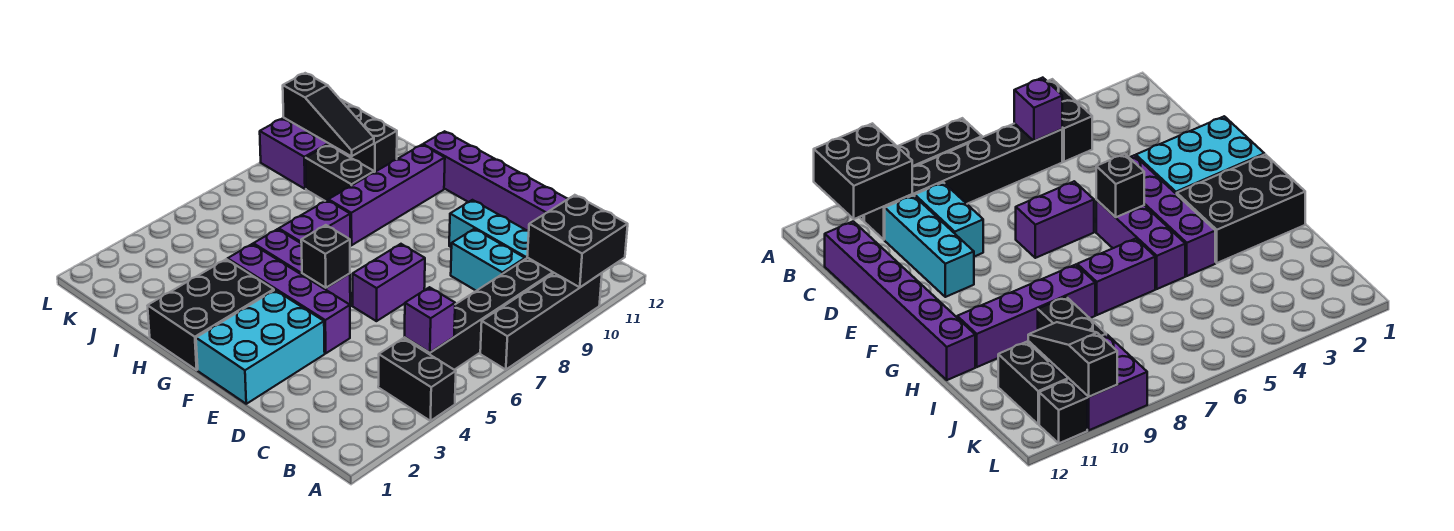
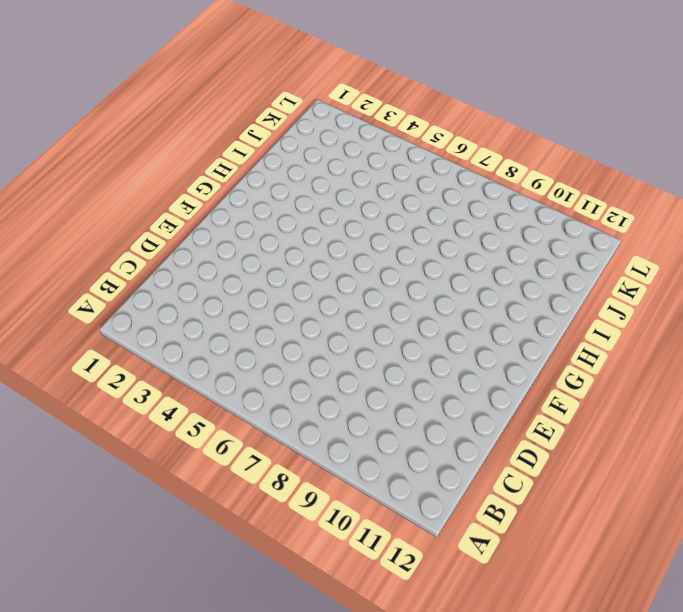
none -> black brick A4:B4 level 1
none -> black brick A7:A10 level 1
none -> black brick B5:B10 level 1

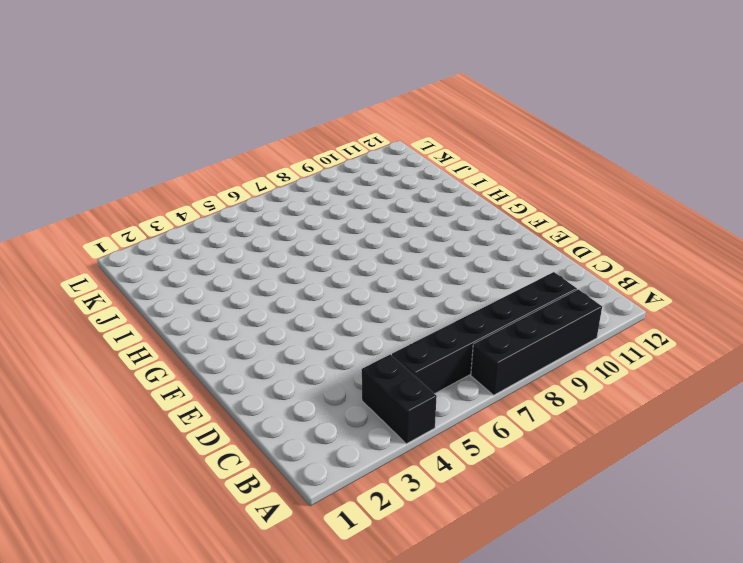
none -> cyan brick C9:D9 level 1
none -> cyan brick C10:E10 level 1
none -> purple brick C12:H12 level 1

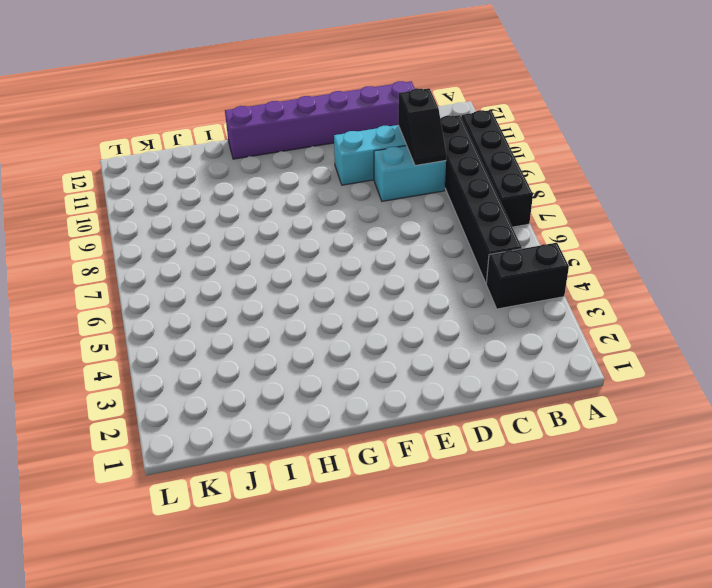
black slope C9:C10 level 2 top 10 -> none
none -> cyan brick E1:F3 level 1
none -> purple brick E4:H4 level 1
none -> purple brick E6:E7 level 1

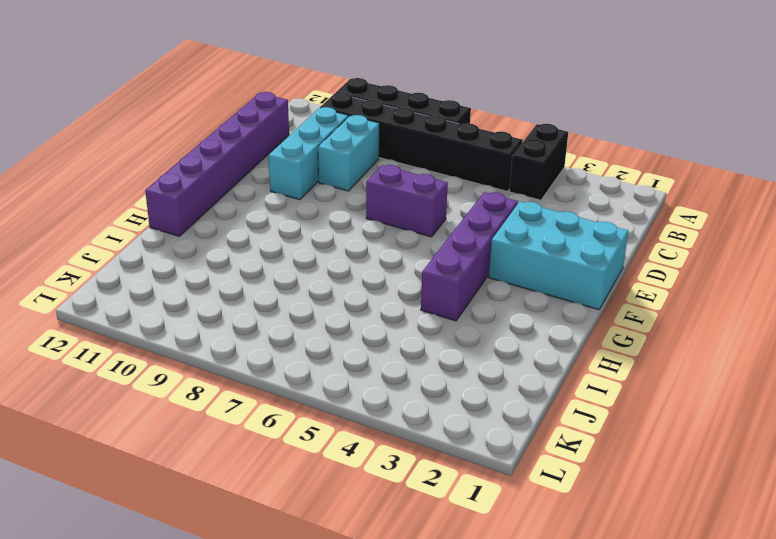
none -> purple brick F5:H5 level 1
none -> black brick G1:H3 level 1
none -> purple brick H6:H7 level 1

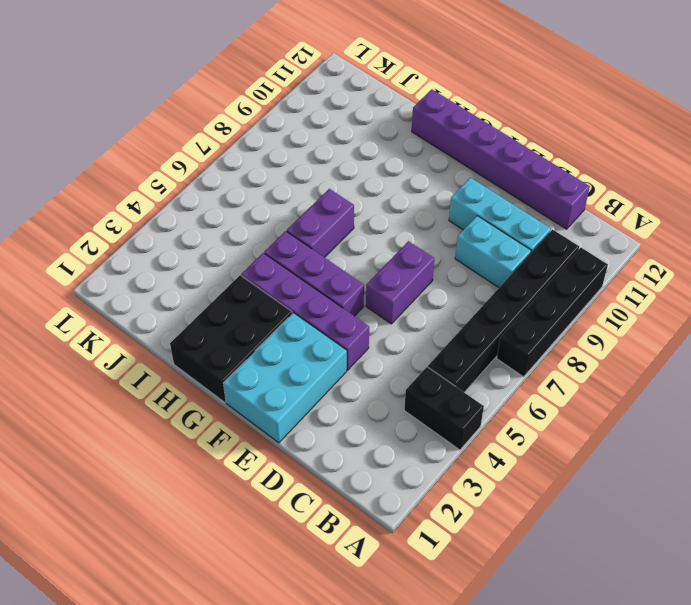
none -> purple brick H8:H11 level 1
none -> black brick I9:J9 level 1
none -> black brick J11:K11 level 1

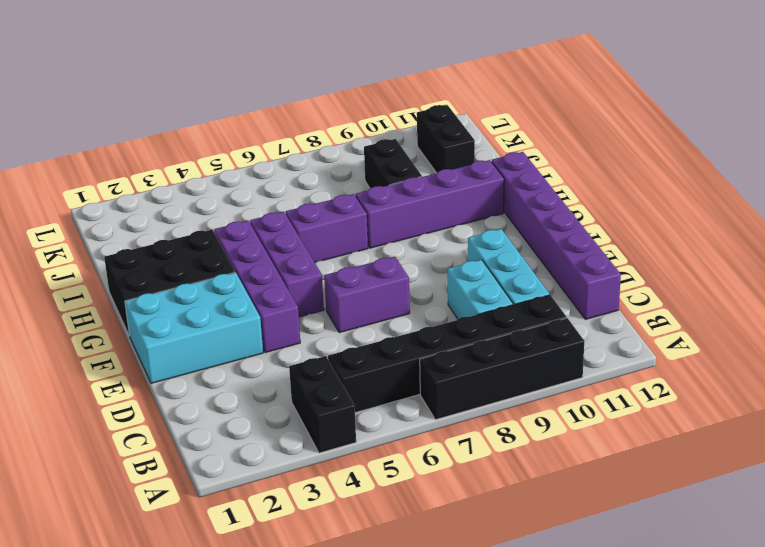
none -> purple brick K9:L10 level 1
none -> black brick L11 level 1
none -> black brick A10:B11 level 2

